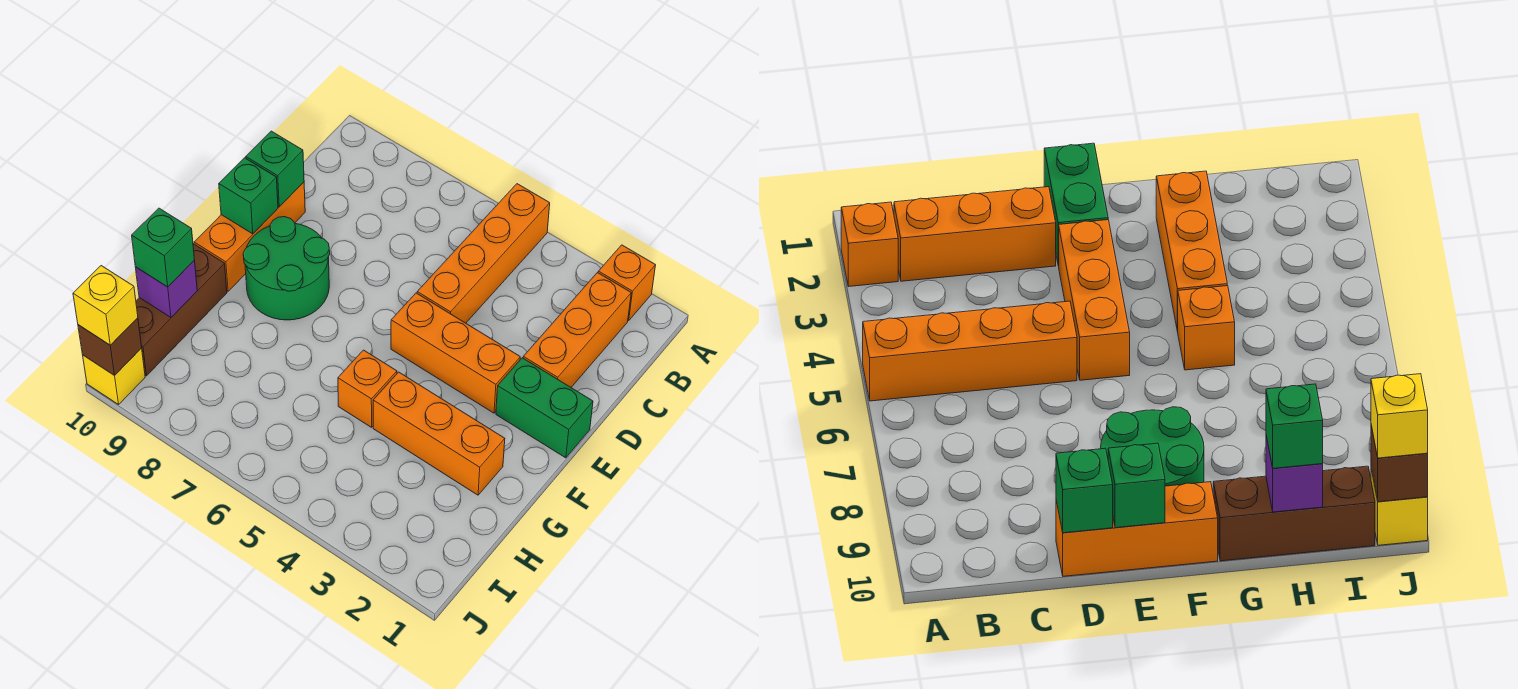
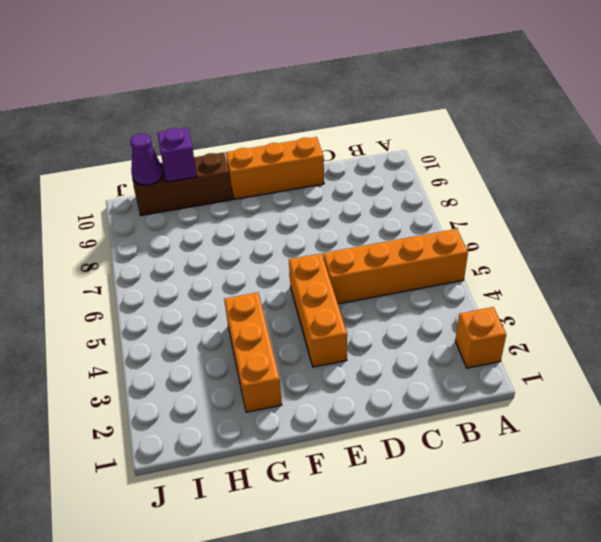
purple cone I10 level 2 -> none
none -> orange brick B2:D2 level 1
none -> green brick E1:E2 level 1
none -> green round brick E8:F9 level 1

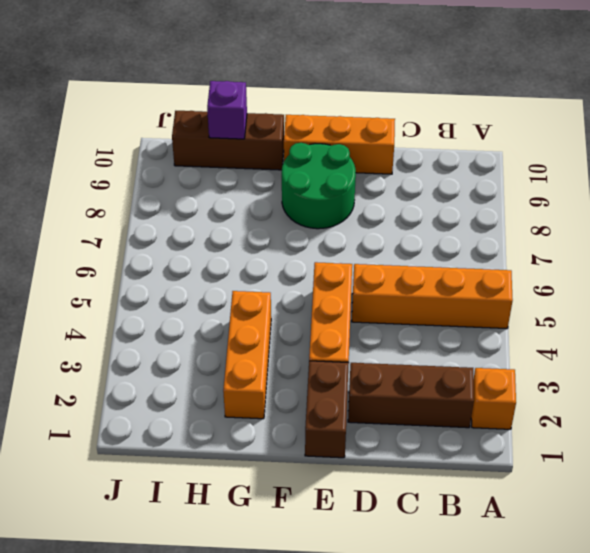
brown brick B2:D2 level 1 -> orange brick B2:D2 level 1
brown brick E1:E2 level 1 -> green brick E1:E2 level 1
none -> orange brick G5 level 1
none -> yellow brick J10 level 1
none -> green brick D10 level 2

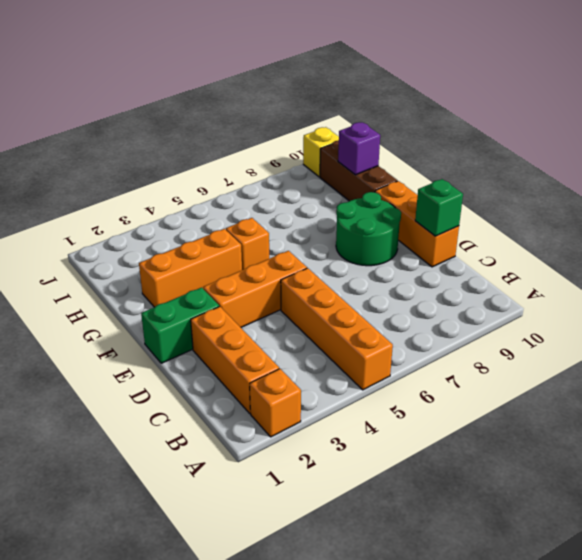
none -> green brick E10 level 2
none -> brown brick J10 level 2
none -> green brick H10 level 3

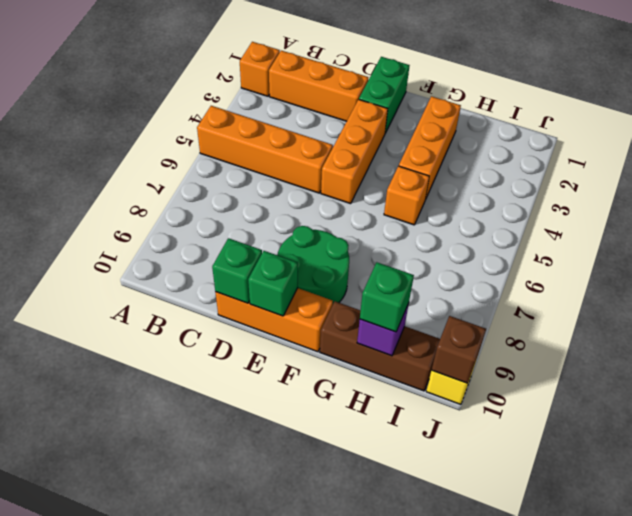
none -> yellow brick J10 level 3

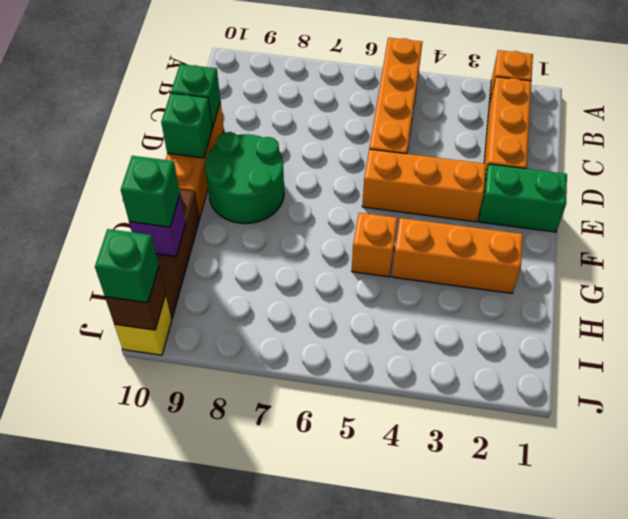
green brick J10 level 3 -> yellow brick J10 level 3

